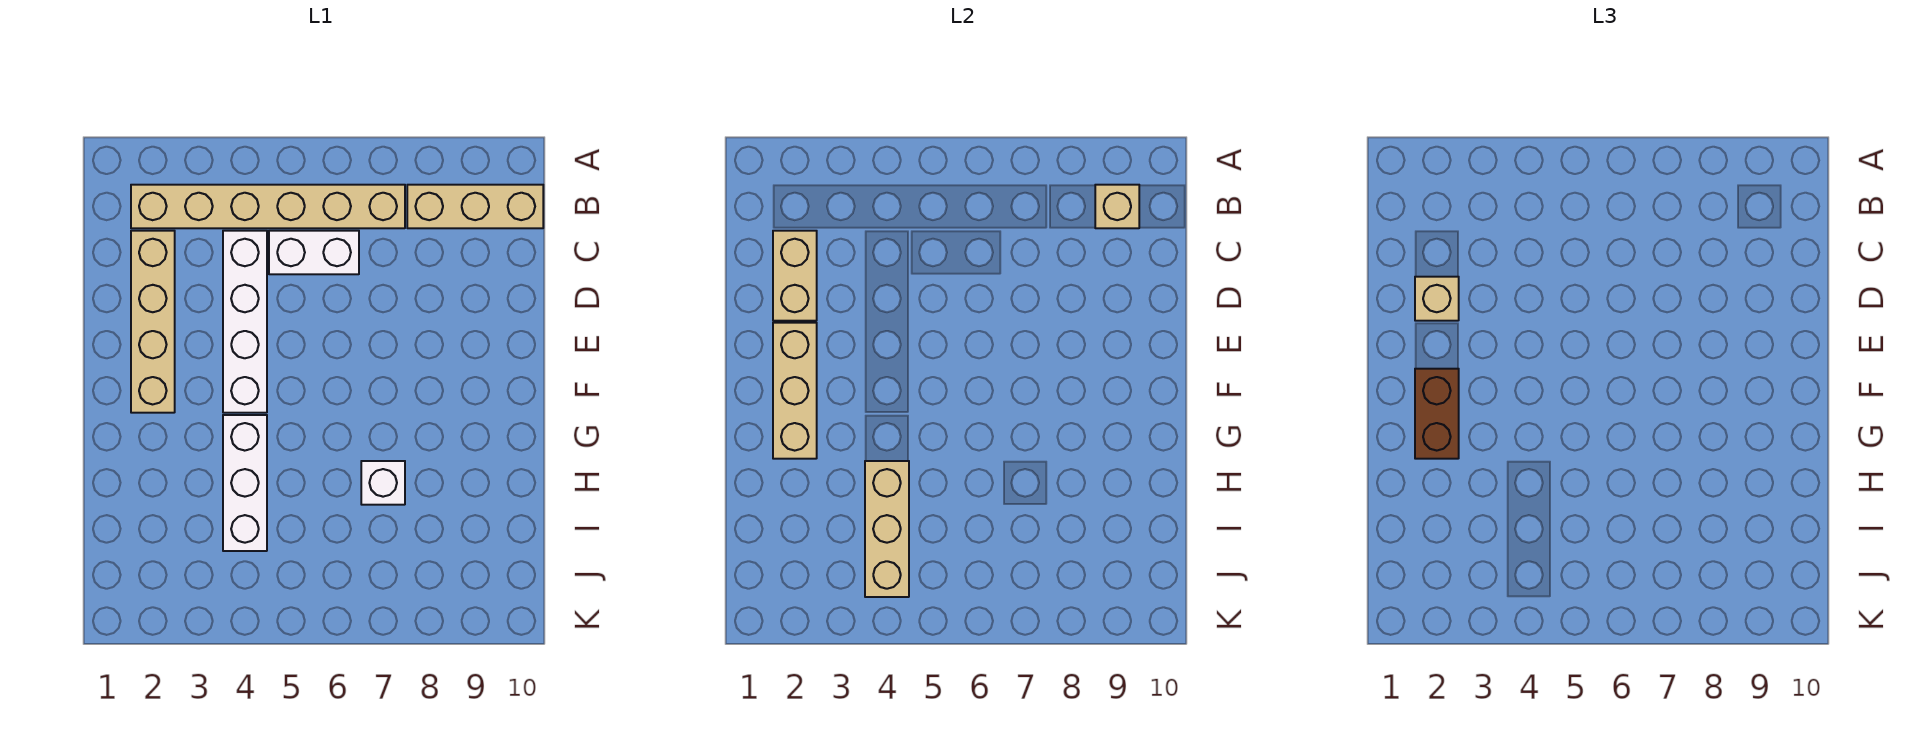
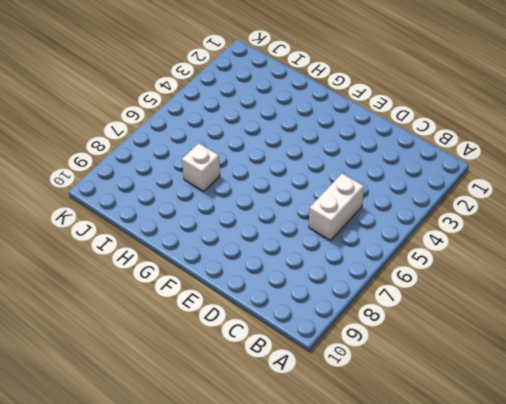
none -> tan brick B2:B7 level 1
none -> tan brick B8:B10 level 1
none -> tan brick C2:F2 level 1

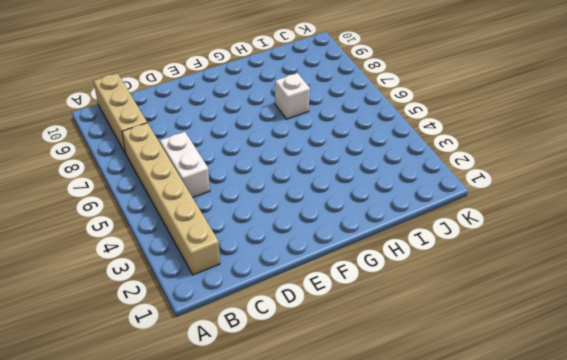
none -> tan brick C2:F2 level 1
none -> white brick C4:F4 level 1
none -> white brick G4:I4 level 1

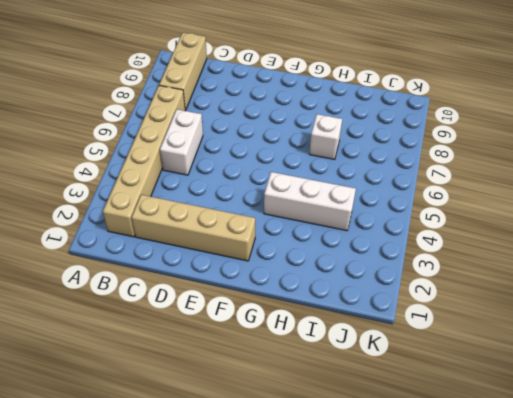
none -> white brick C4:F4 level 1
none -> tan brick B9 level 2
none -> tan brick C2:D2 level 2

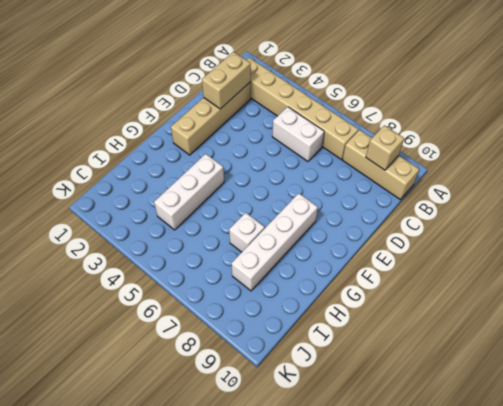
white brick F8:I8 level 1 -> white brick C4:F4 level 1
none -> tan brick E2:G2 level 2
none -> tan brick H4:J4 level 2
none -> tan brick D2 level 3

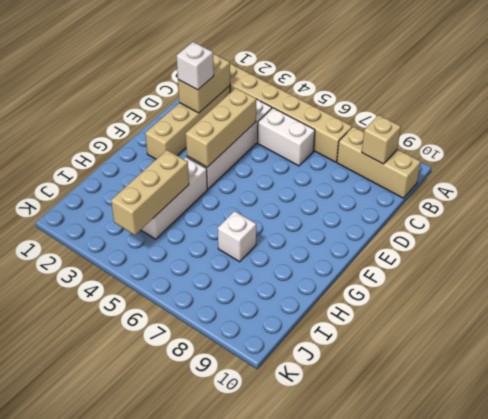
white brick D2 level 3 -> tan brick D2 level 3
tan brick D4:F4 level 2 -> tan brick E2:G2 level 2
none -> brown brick F2:G2 level 3

